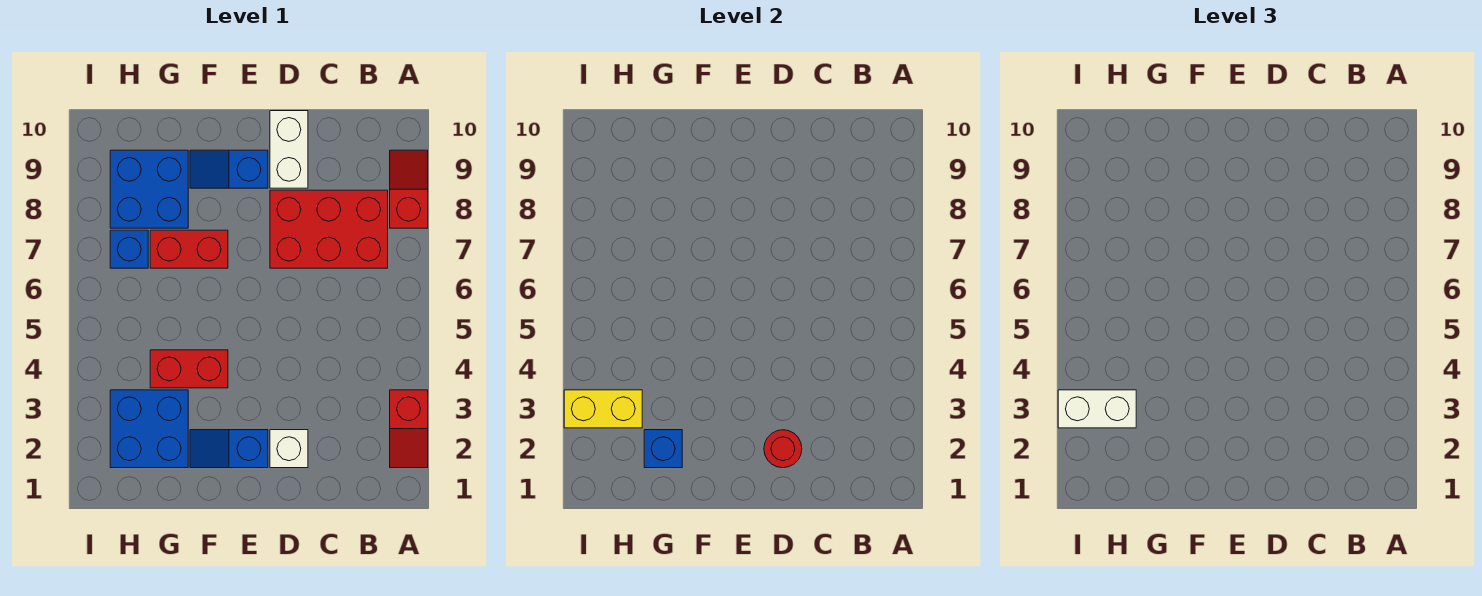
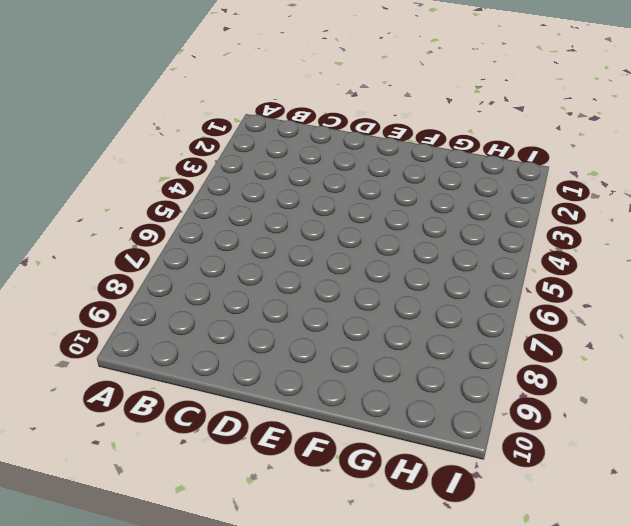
none -> red slope A2:A3 level 1 top 3
none -> red slope A8:A9 level 1 top 8
none -> red brick B7:D8 level 1

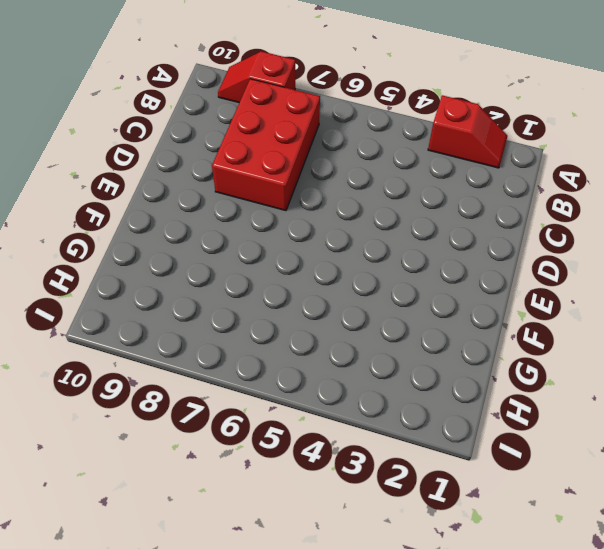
none -> white brick D2 level 1
none -> white brick D9:D10 level 1
none -> blue slope E2:F2 level 1 top E

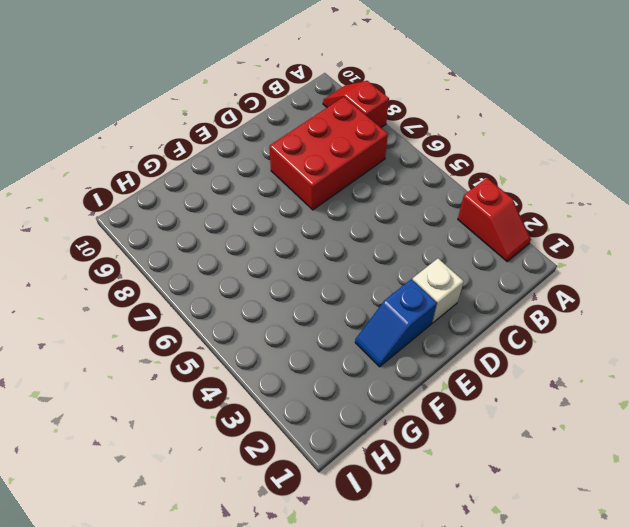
none -> white brick D9:D10 level 1
none -> blue slope E9:F9 level 1 top E
none -> red brick F4:G4 level 1

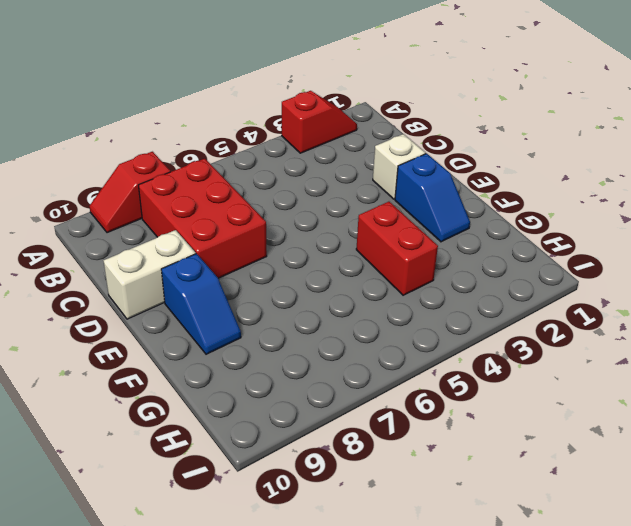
none -> red brick F7:G7 level 1
none -> blue brick G2:H3 level 1
none -> blue brick G8:H9 level 1

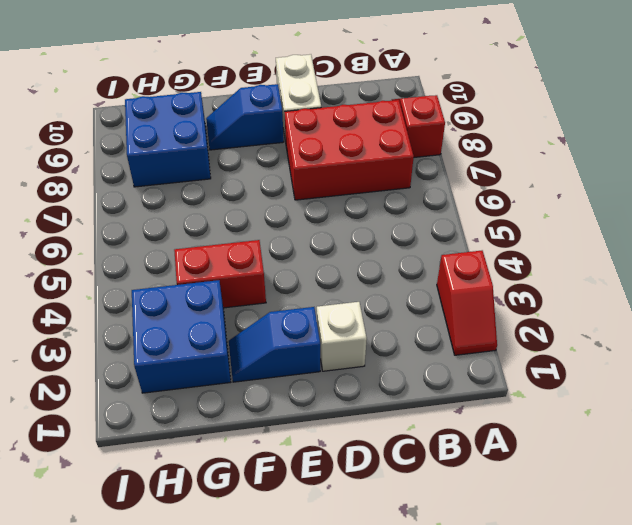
none -> red brick F7:G7 level 1
none -> blue brick H7 level 1
none -> red round brick D2 level 2

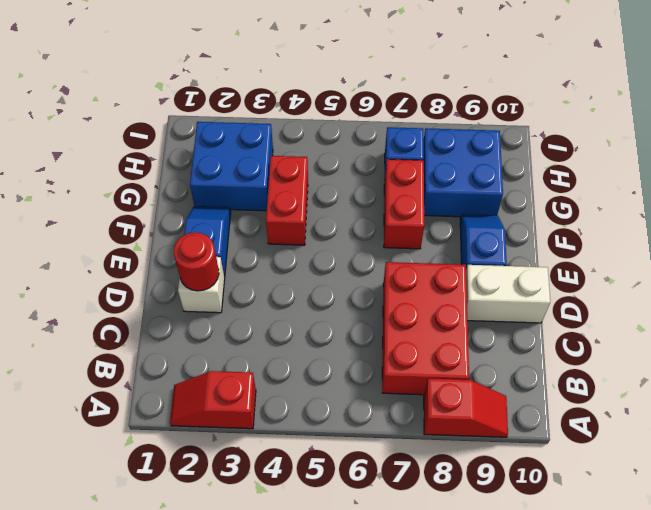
none -> blue brick G2 level 2
none -> yellow brick H3:I3 level 2
none -> white brick H3:I3 level 3

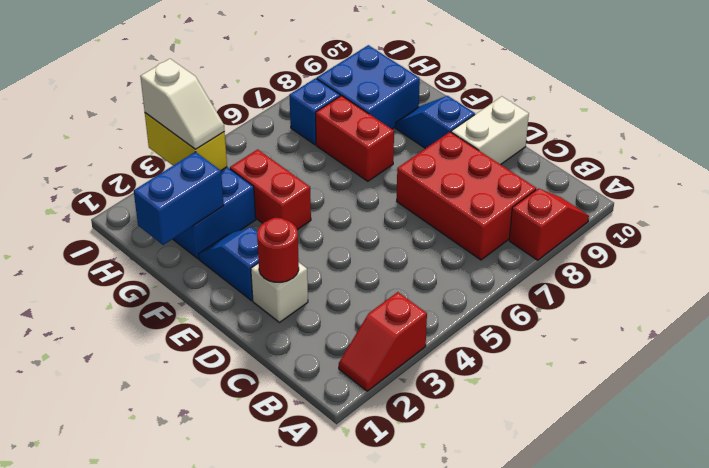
blue brick G1:G2 level 2 -> blue brick G2 level 2
white slope H3:I3 level 3 top I -> white brick H3:I3 level 3

